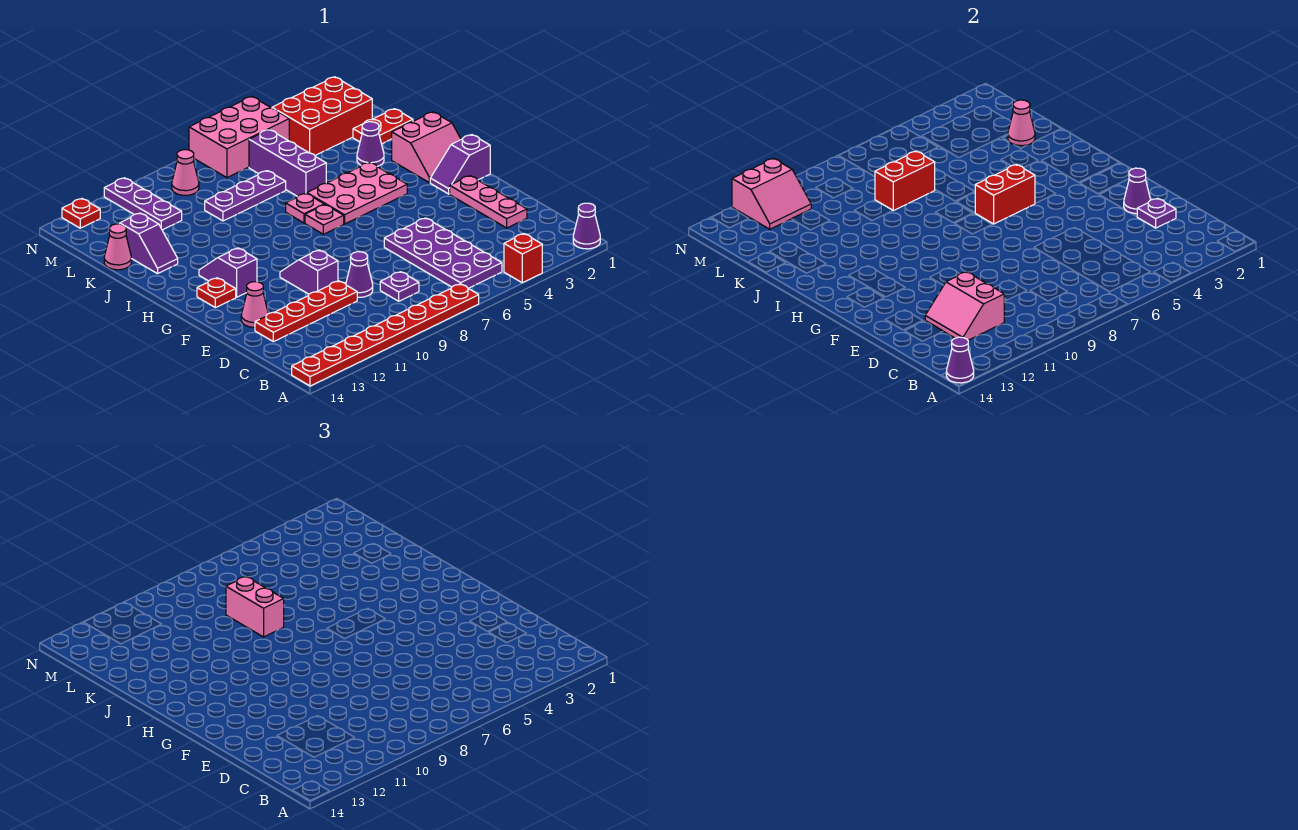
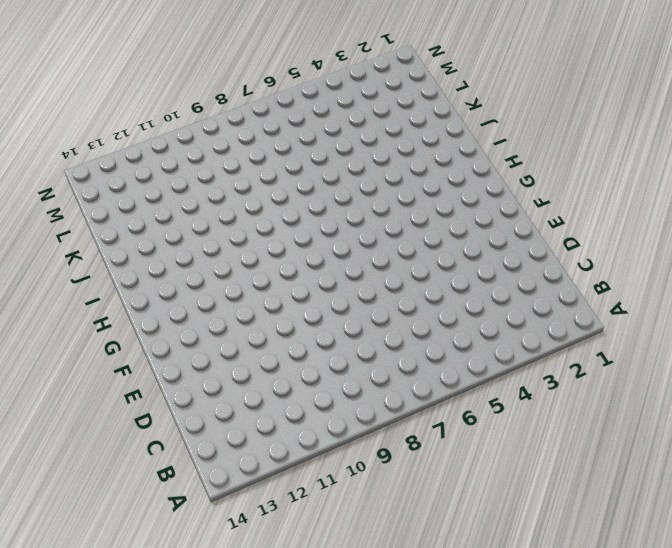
none -> purple cone A1 level 1
none -> red brick A4 level 1
none -> red plate A7:A14 level 1
none -> purple plate B5:E6 level 1

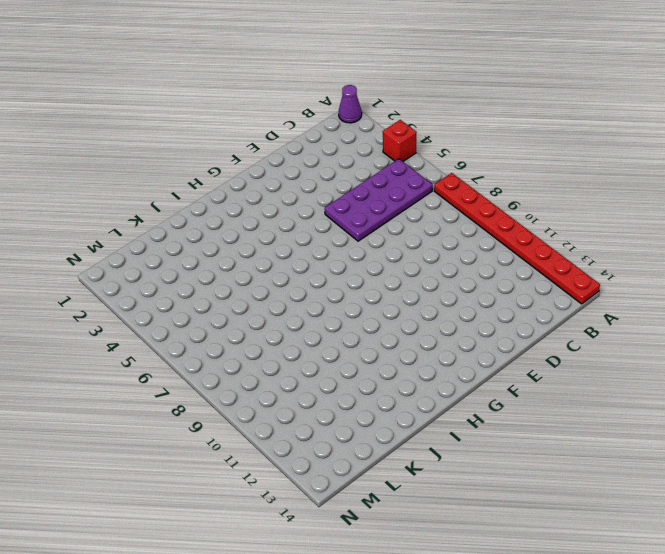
none -> purple plate C8 level 1
none -> pink plate D2:F2 level 1
none -> purple cone D9 level 1
none -> red plate D10:D13 level 1

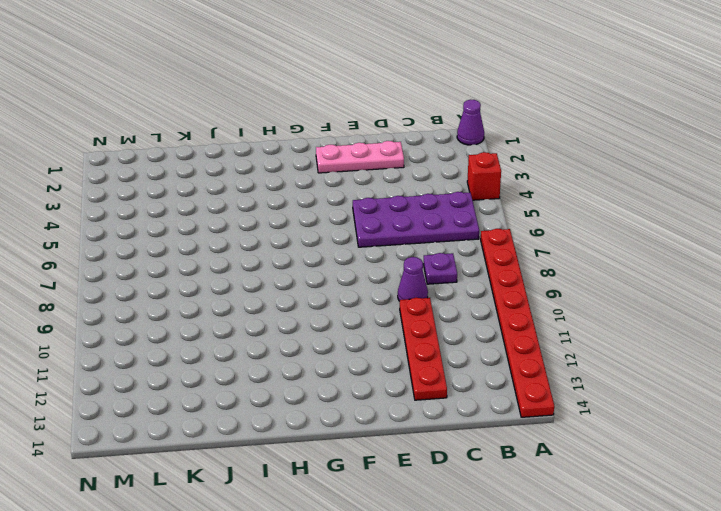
none -> purple slope E10:F10 level 1 top E
none -> pink cone E13 level 1
none -> purple slope G1:G2 level 1 top 1
none -> purple slope G12:H12 level 1 top G

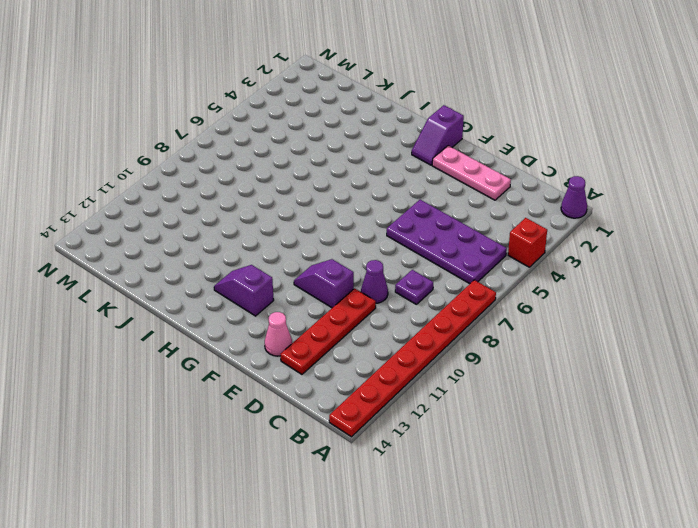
none -> red plate G13 level 1
none -> pink slope H1:I2 level 1 top I
none -> pink plate H4:I6 level 1
none -> pink plate H7 level 1

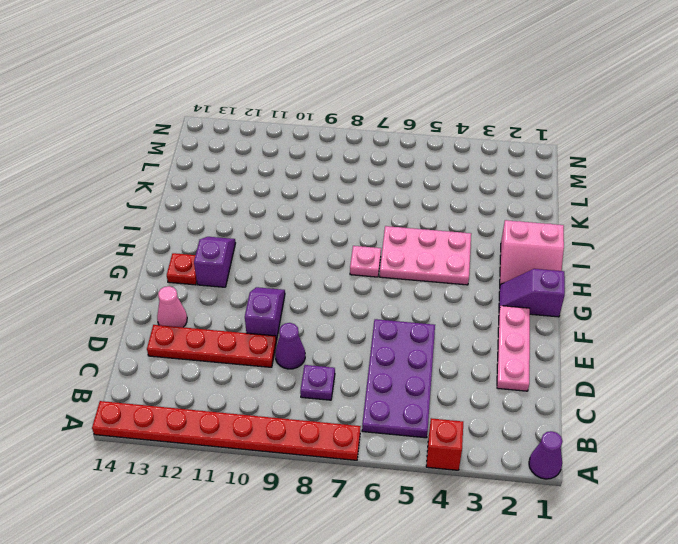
none -> pink plate I7 level 1
none -> purple cone J3 level 1
none -> purple brick J6:L6 level 1
none -> purple slope J13:K13 level 1 top K

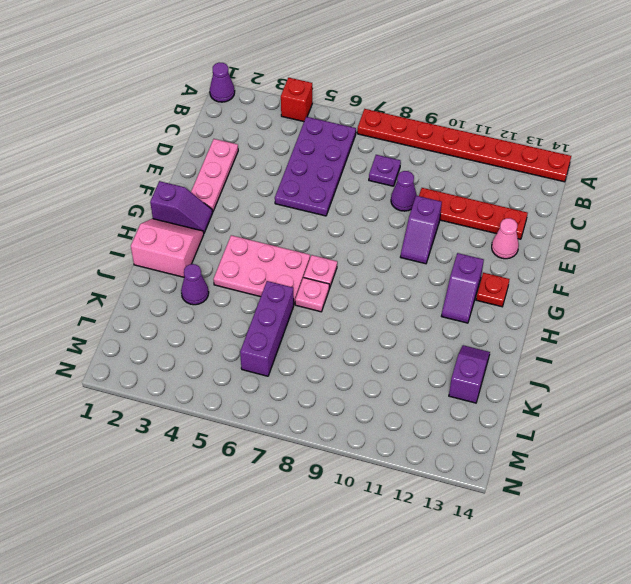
none -> red plate K1:K2 level 1
none -> purple plate K7:K9 level 1
none -> pink cone K14 level 1
none -> red brick L2:M4 level 1

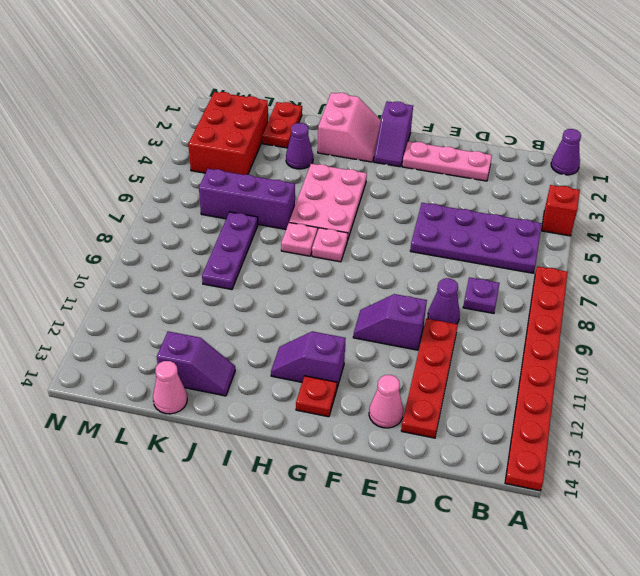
none -> purple plate L11:N11 level 1
none -> pink brick M5:N7 level 1
none -> pink cone M9 level 1
none -> red plate N13 level 1

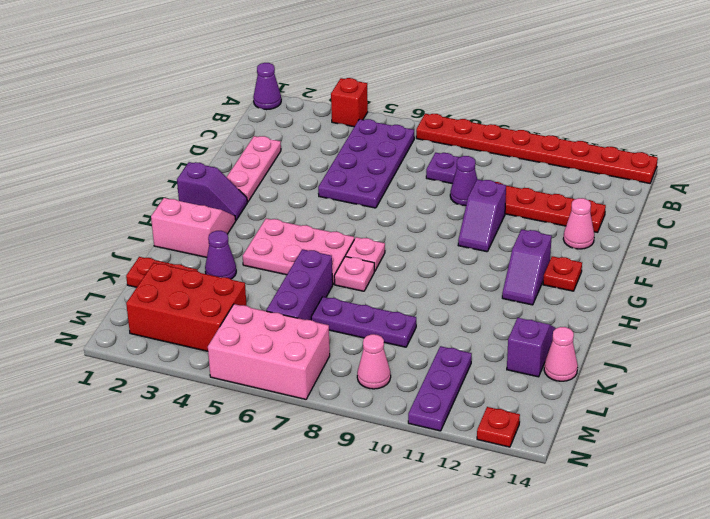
none -> purple cone A14 level 2
none -> pink slope C11:D12 level 2 top 11
none -> purple plate D2 level 2
none -> purple cone E2 level 2

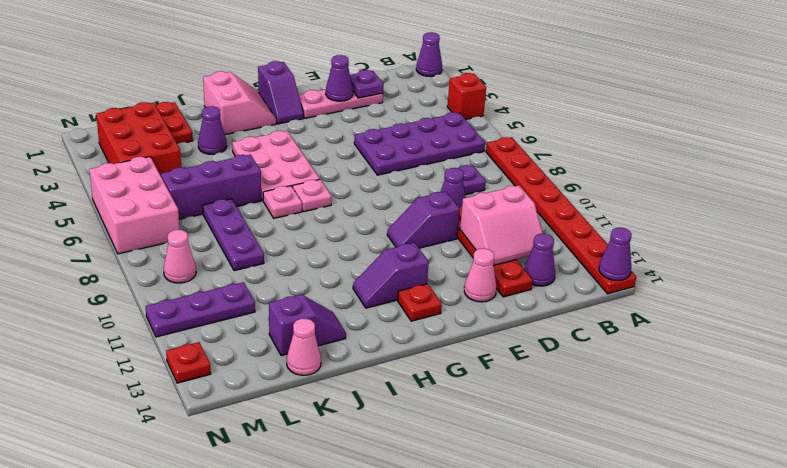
purple cone C13 level 1 -> none
none -> red brick H5:H6 level 2
none -> pink cone K2 level 2
none -> red brick K7:K8 level 2
none -> pink slope M11:N12 level 2 top N

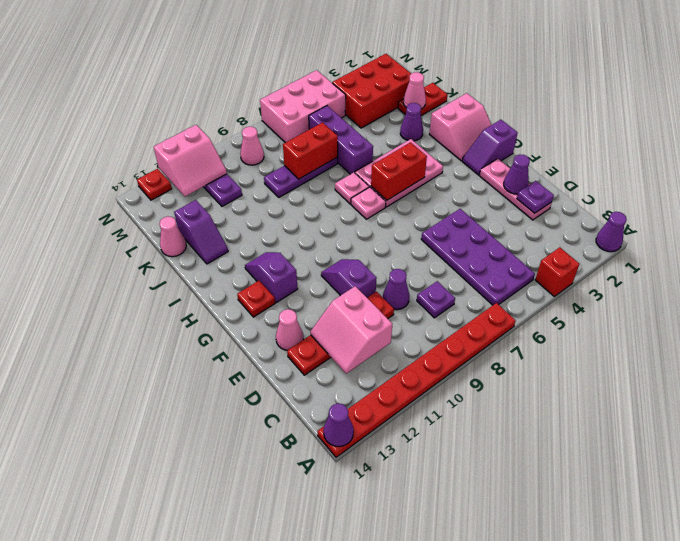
none -> pink brick J8:K8 level 3

